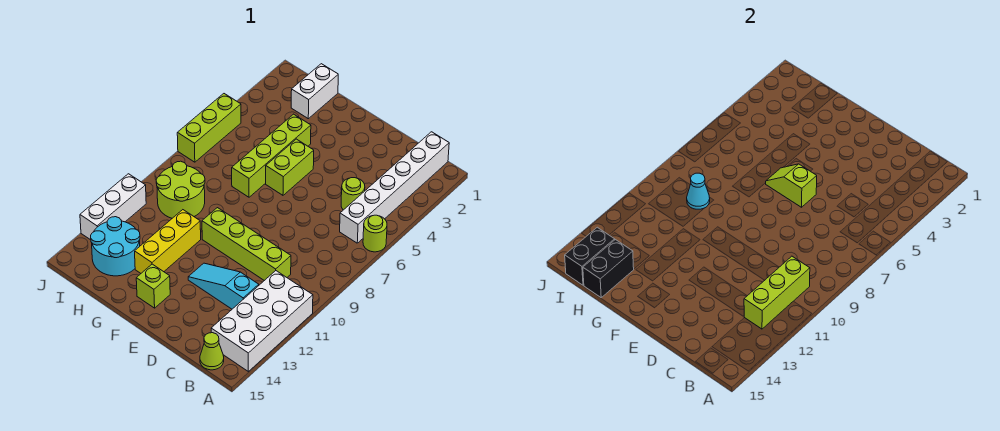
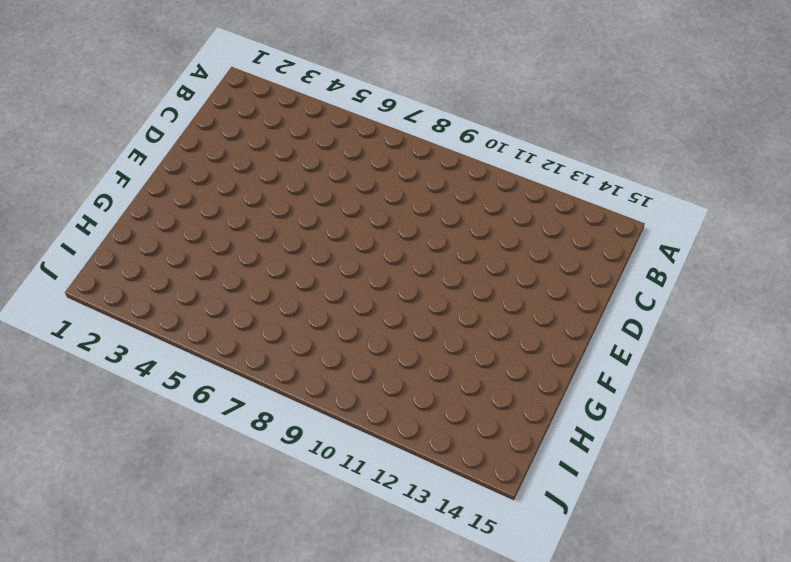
none -> lime round brick A6 level 1
none -> white brick A11:B14 level 1
none -> white brick B1:B6 level 1

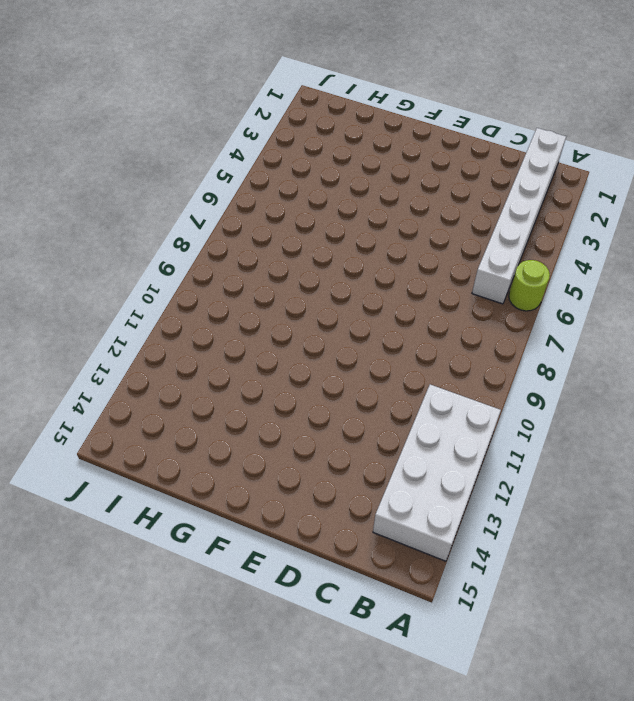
none -> lime cone B15 level 1
none -> lime round brick C5 level 1
none -> lime brick C10:F10 level 1

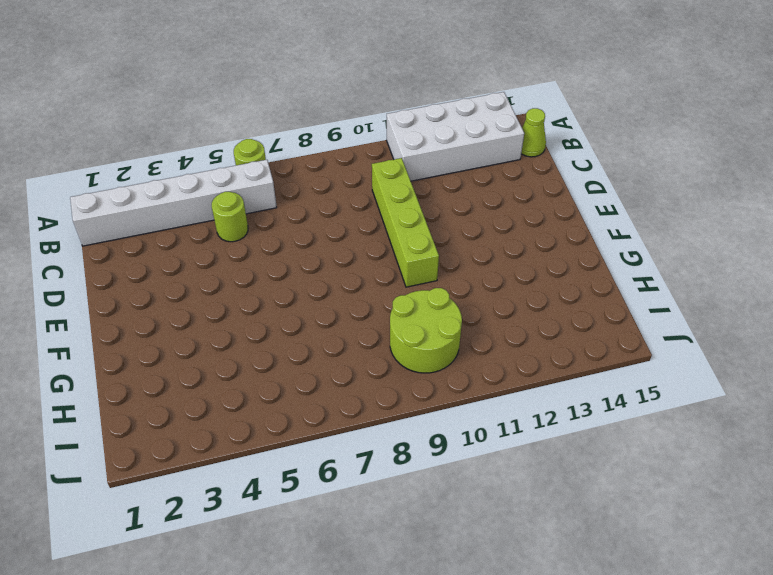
none -> cyan slope C12:E12 level 1 top C
none -> lime brick F5:F6 level 1
none -> lime brick F14 level 1

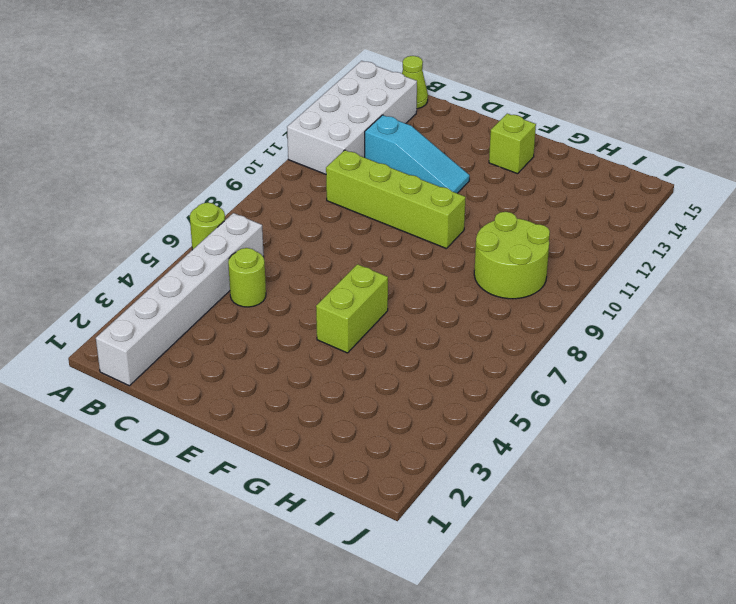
none -> lime brick G4:G7 level 1
none -> yellow brick G11:G13 level 1
none -> white brick H1:H2 level 1

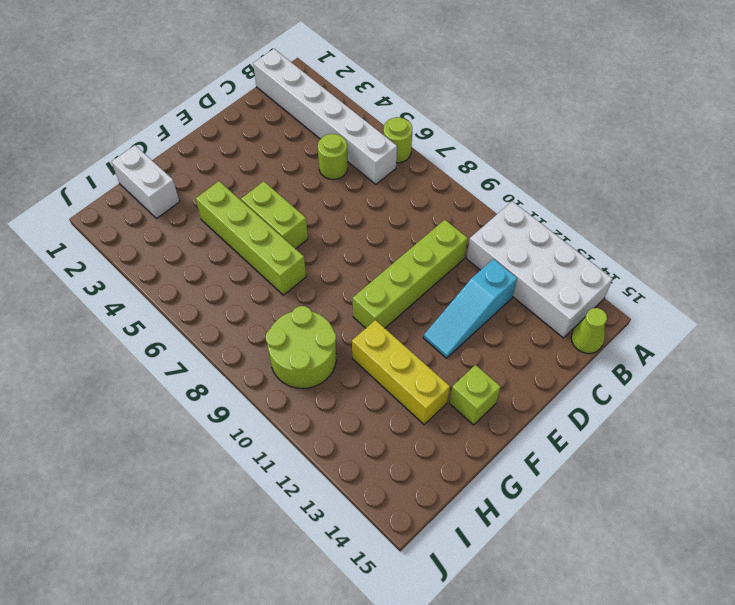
none -> cyan round brick H13:I14 level 1
none -> lime brick J5:J7 level 1
none -> white brick J11:J13 level 1

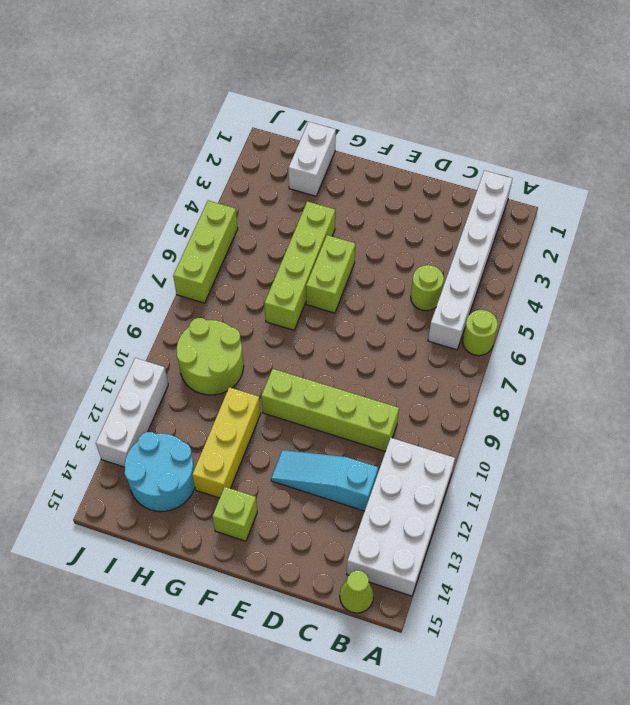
none -> lime brick B10:B12 level 2
none -> lime slope E6:F6 level 2 top E
none -> cyan cone H9 level 2

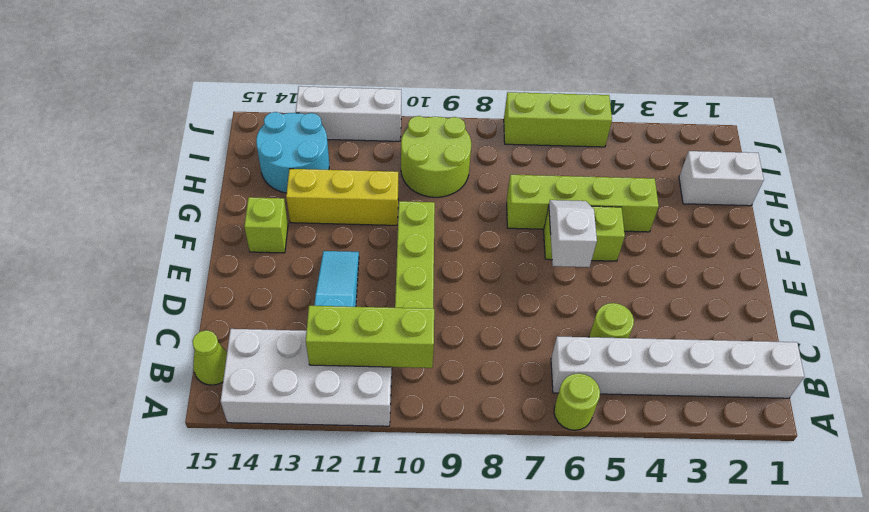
white slope E6:F6 level 2 top E -> lime slope E6:F6 level 2 top E
none -> cyan cone H9 level 2
none -> black brick H14:H15 level 2
none -> black brick I14:I15 level 2

